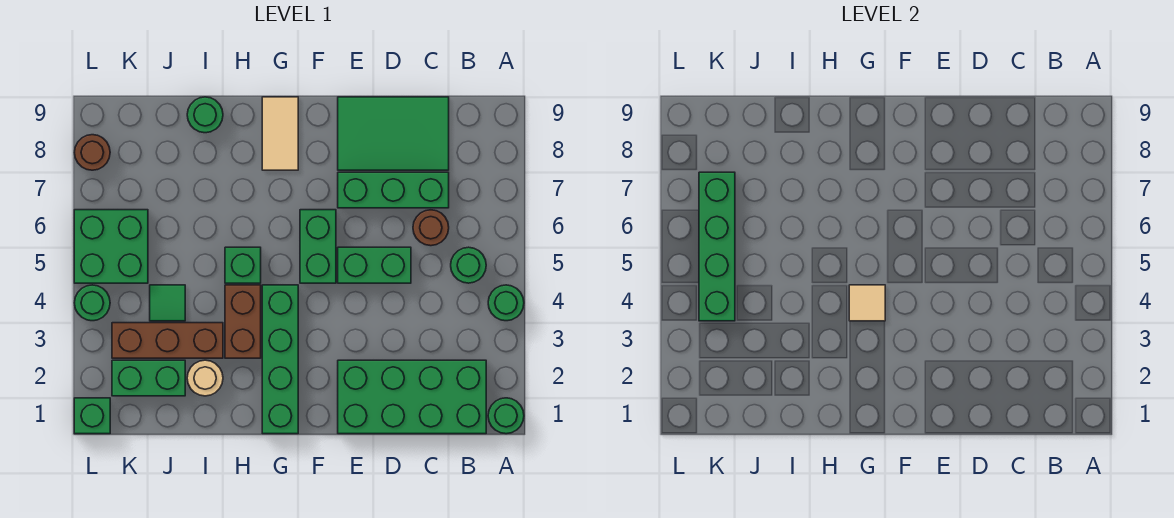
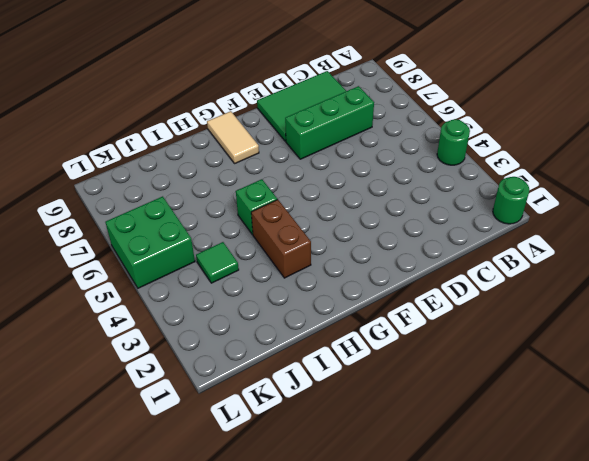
none -> green brick B1:E2 level 1
none -> green round brick B5 level 1
none -> brown round brick C6 level 1

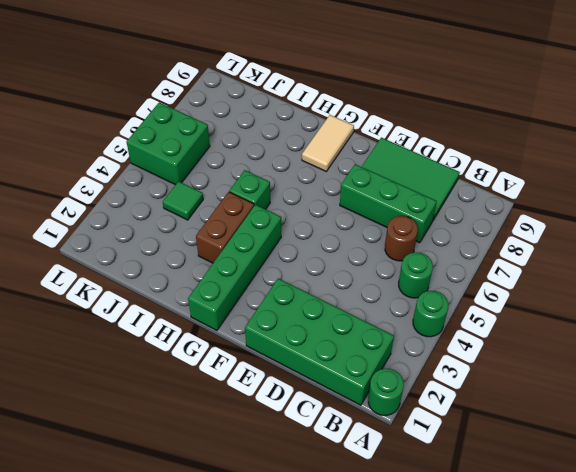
none -> green brick D5:E5 level 1
none -> green brick F5:F6 level 1
none -> tan round brick I2 level 1

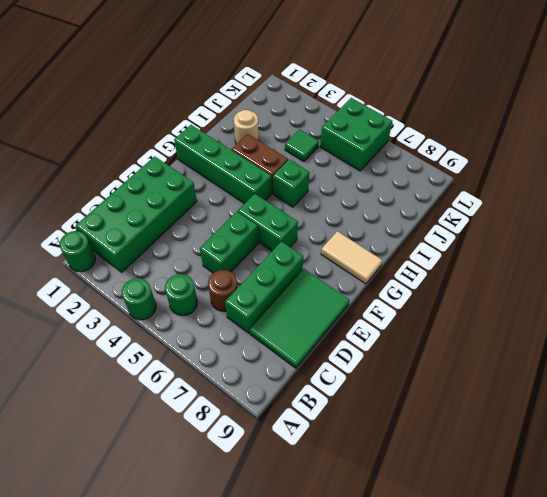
none -> brown brick I3:K3 level 1
none -> green round brick I9 level 1
none -> green brick J2:K2 level 1

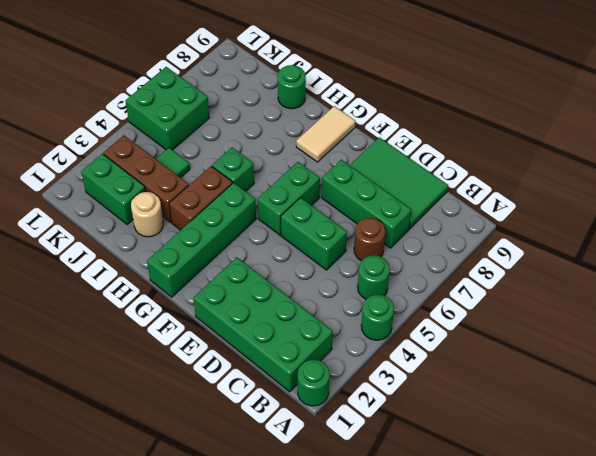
none -> green brick L1 level 1
none -> green round brick L4 level 1
none -> brown round brick L8 level 1

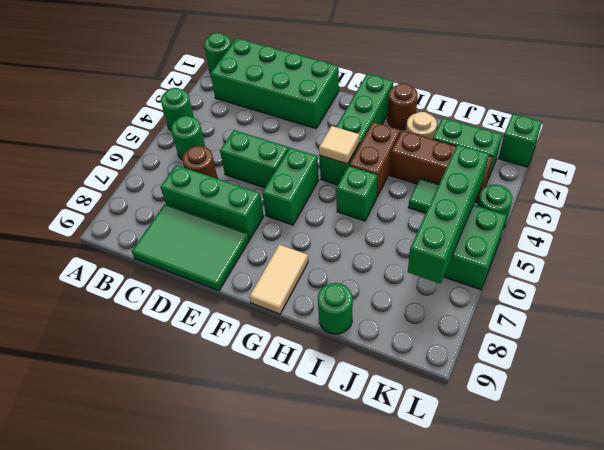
brown round brick H1 level 1 -> brown round brick L8 level 1

